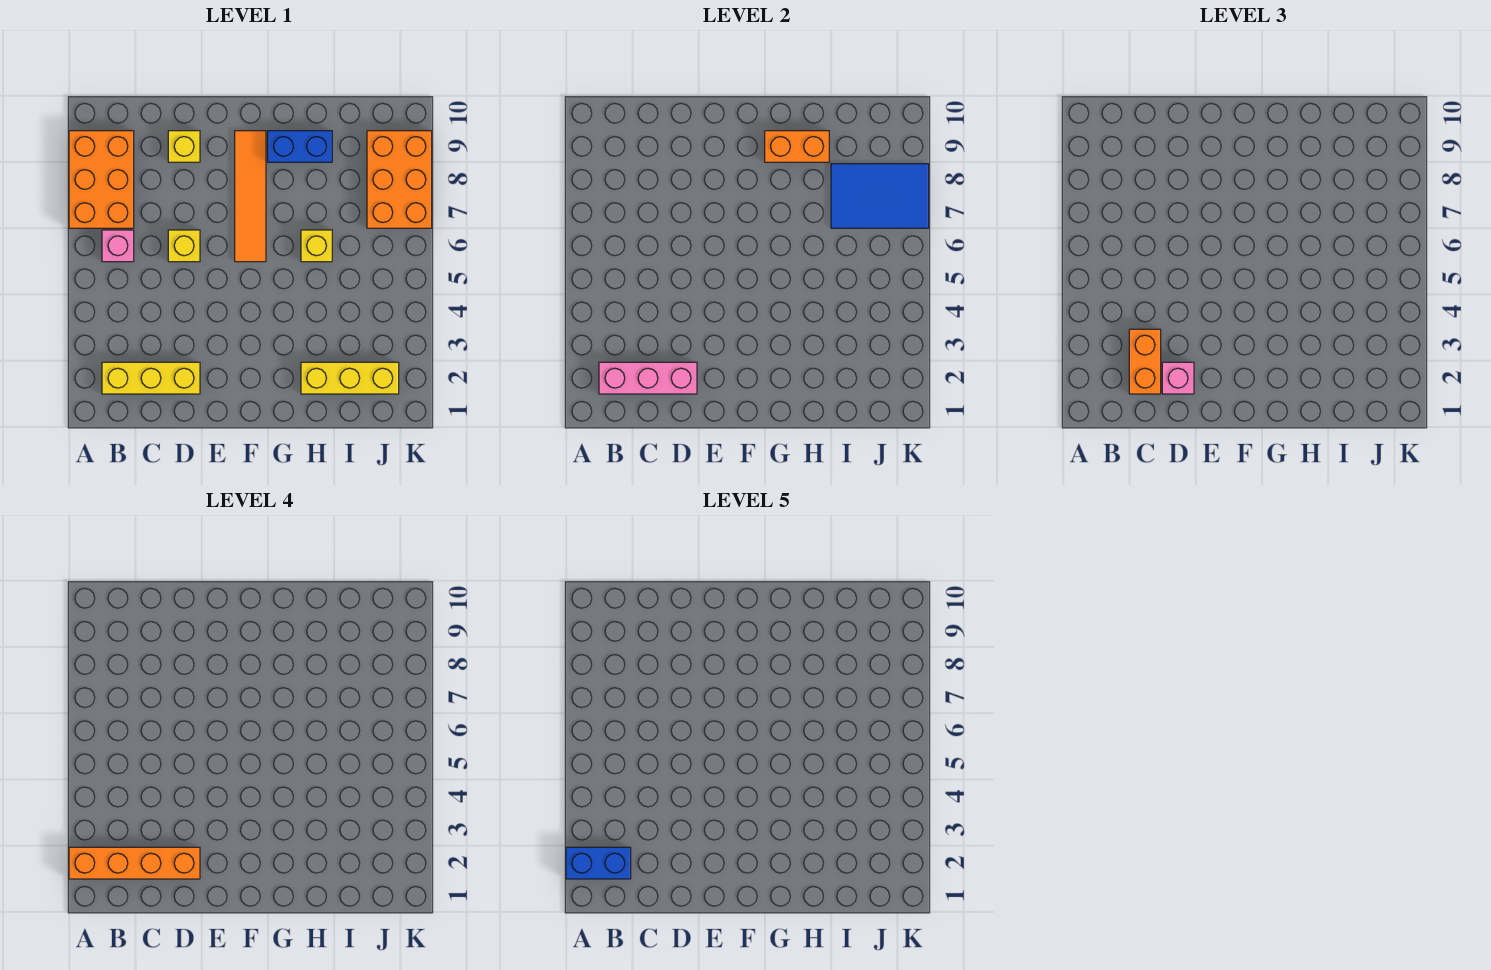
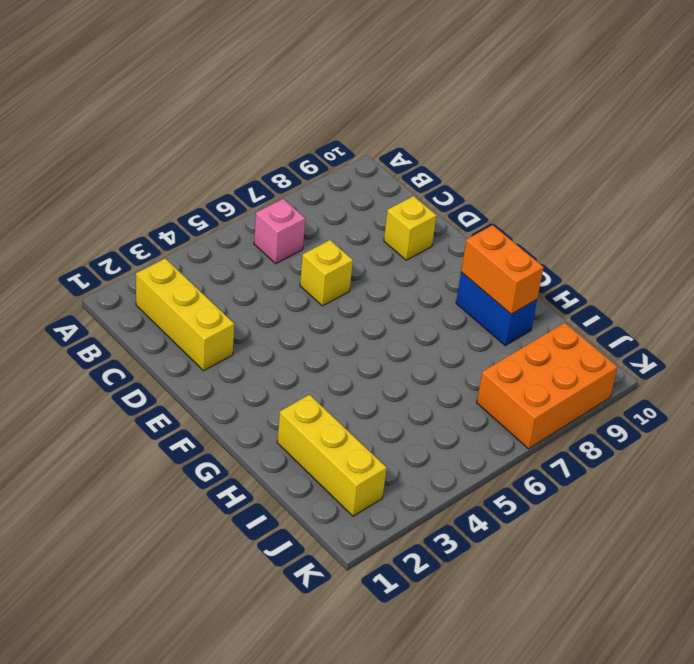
none -> orange brick A7:B9 level 1
none -> orange tile F6:F9 level 1
none -> yellow brick H6 level 1

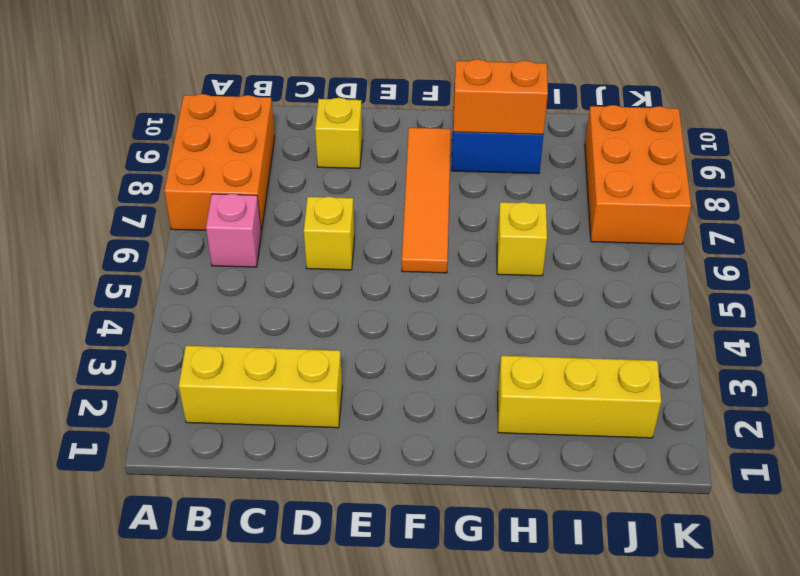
none -> pink brick B2:D2 level 2
none -> blue tile I7:K8 level 2
none -> orange brick C2:C3 level 3

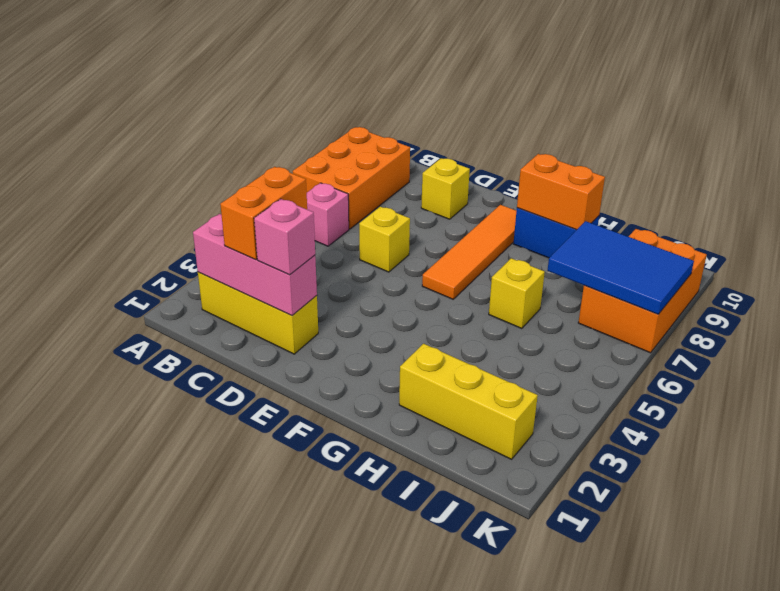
none -> orange brick A2:D2 level 4
none -> blue brick A2:B2 level 5

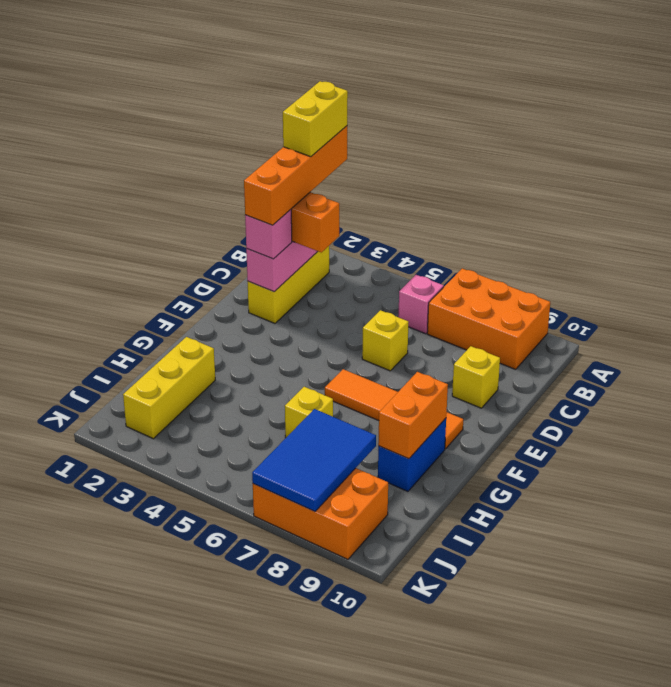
yellow brick A2:B2 level 5 -> blue brick A2:B2 level 5

